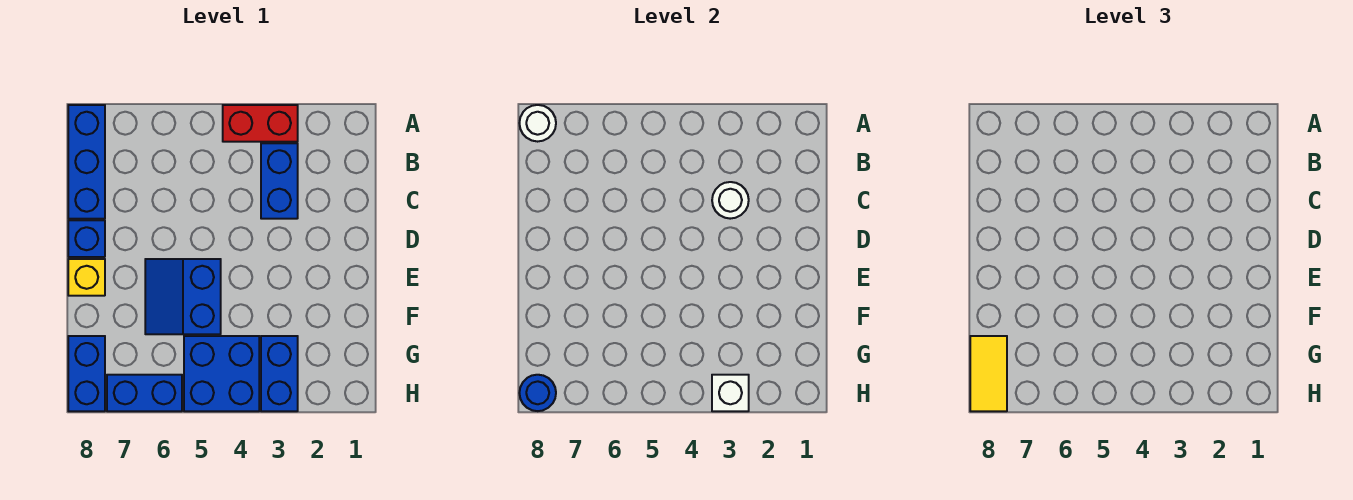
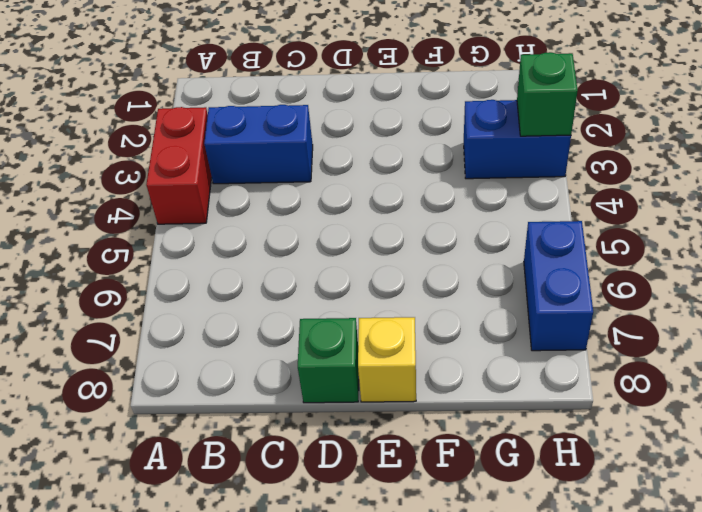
green brick D8 level 1 -> blue brick D8 level 1
green brick H3 level 2 -> white brick H3 level 2
none -> blue brick A8:C8 level 1
none -> blue slope E5:F6 level 1 top 5
none -> blue brick G4:H5 level 1

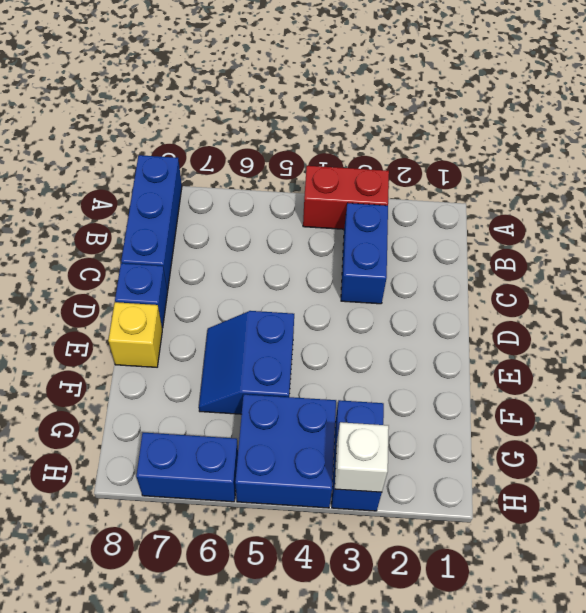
none -> blue brick G8:H8 level 1
none -> white round brick A8 level 2
none -> white round brick C3 level 2

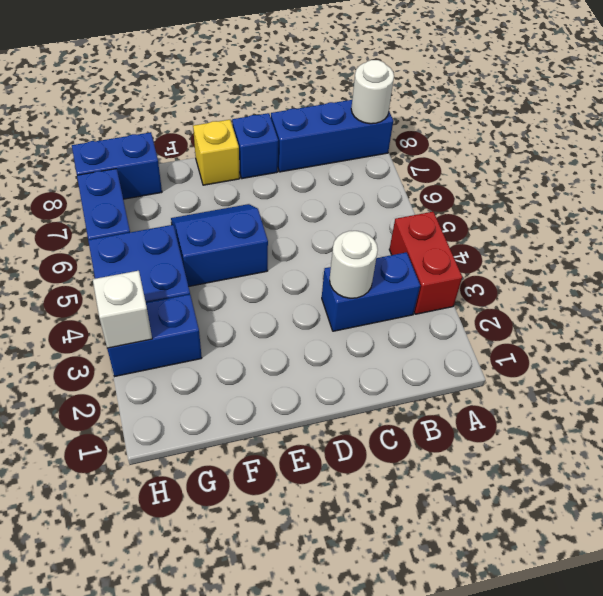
none -> blue round brick H8 level 2
none -> yellow tile G8:H8 level 3

